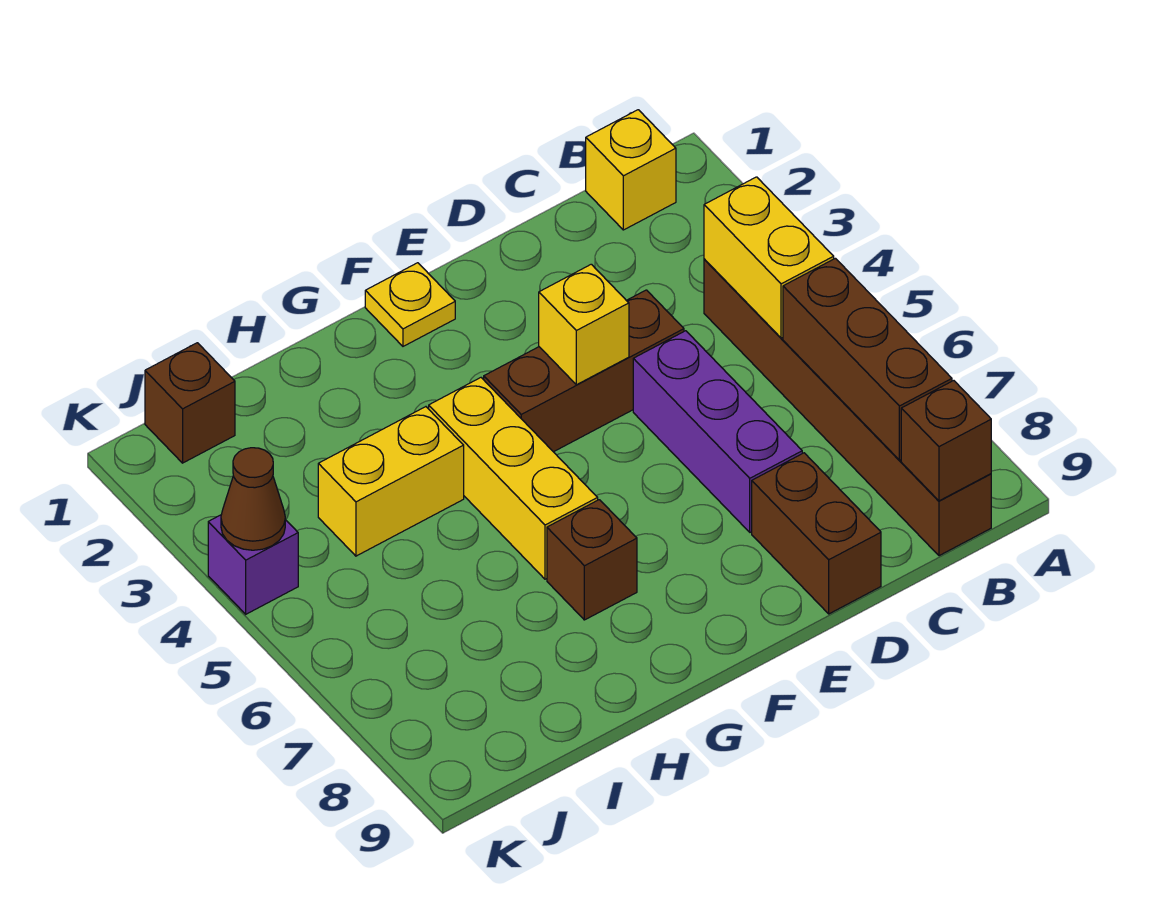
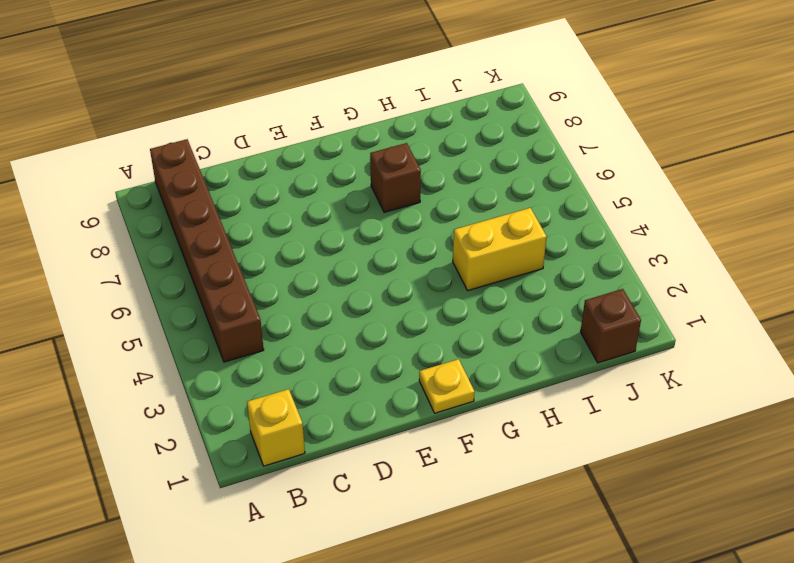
none -> brown brick D4:F4 level 1
none -> purple brick D5:D7 level 1
none -> brown brick D8:D9 level 1

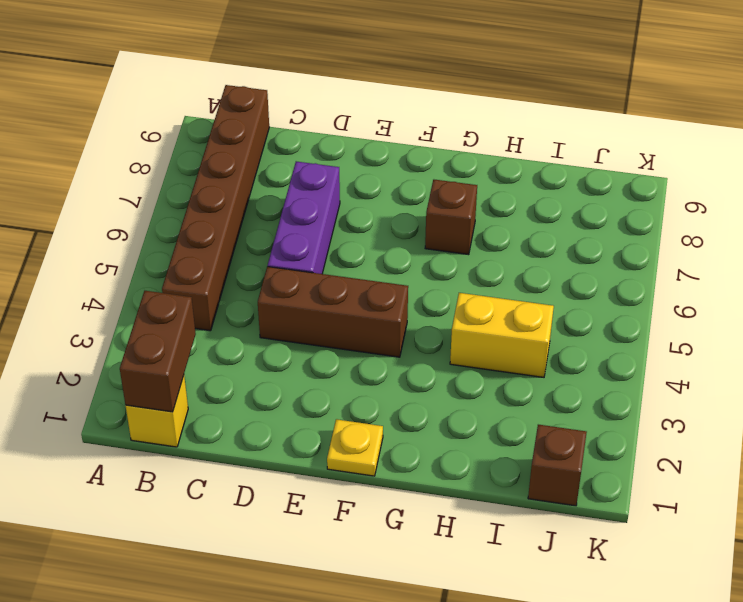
brown brick B1:B2 level 2 -> brown brick D8:D9 level 1
none -> yellow brick G4:G6 level 1
none -> purple brick K4 level 1
none -> yellow brick B4:B5 level 2

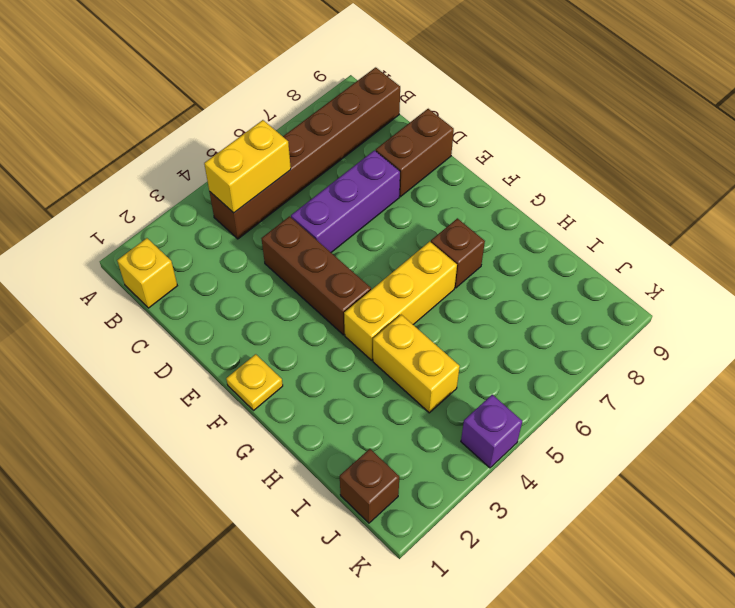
none -> brown brick B6:B8 level 2
none -> brown brick B9 level 2
none -> yellow brick E4 level 2

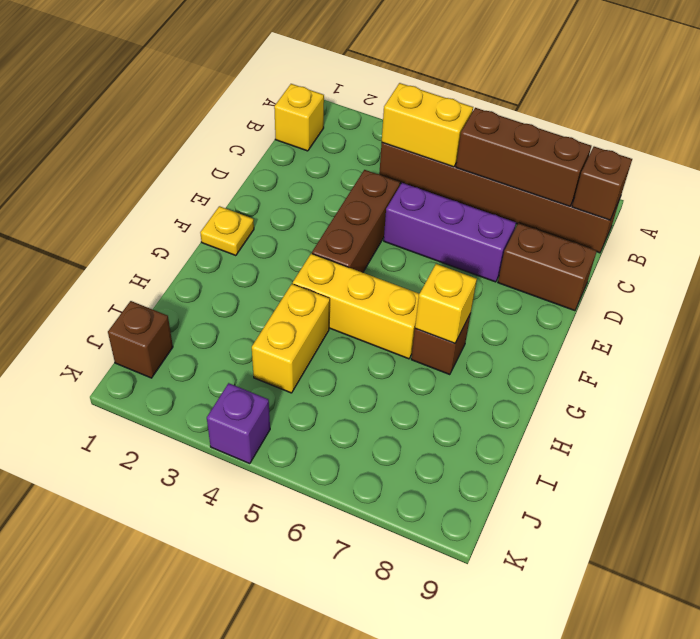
yellow brick G7 level 2 -> yellow brick E4 level 2
none -> brown cone K4 level 2

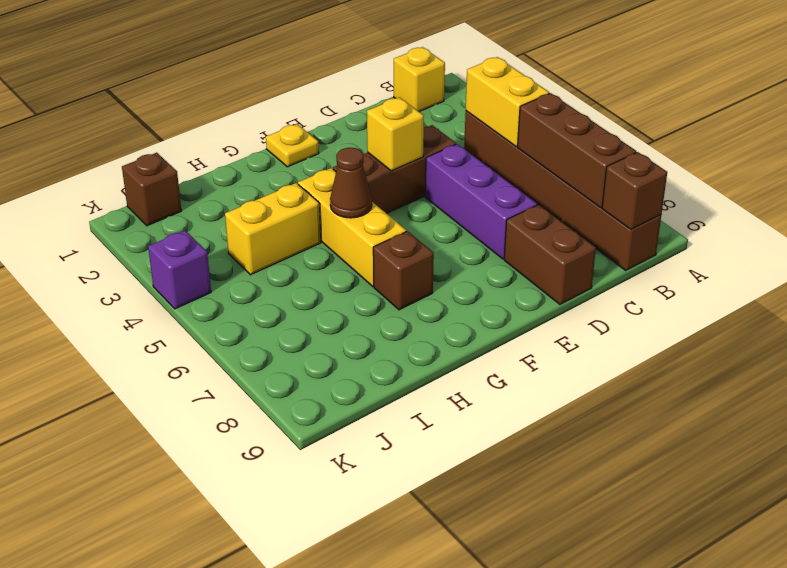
brown cone G5 level 2 -> brown cone K4 level 2

